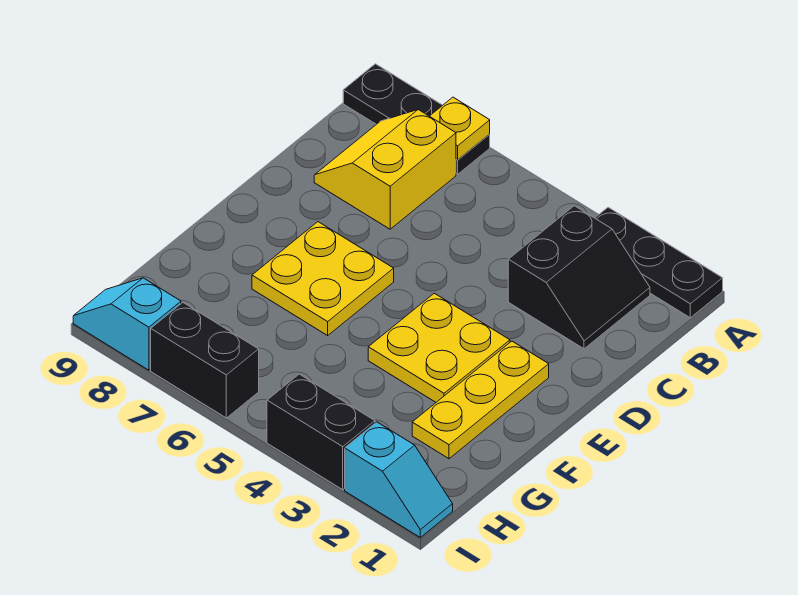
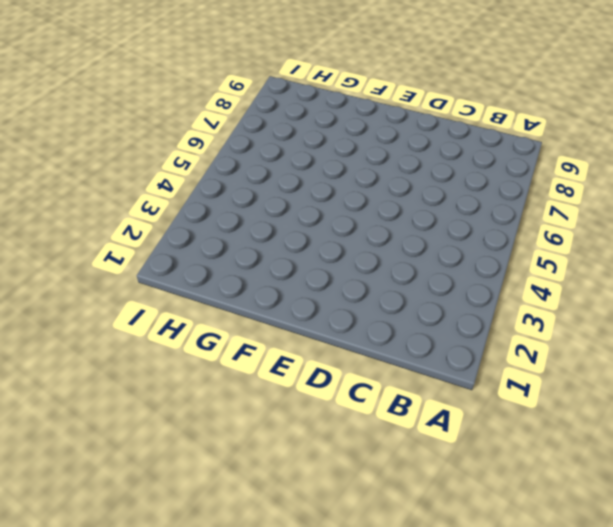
none -> black plate A1:A3 level 1
none -> black plate A7:A9 level 1
none -> black slope B2:C3 level 1 top 3

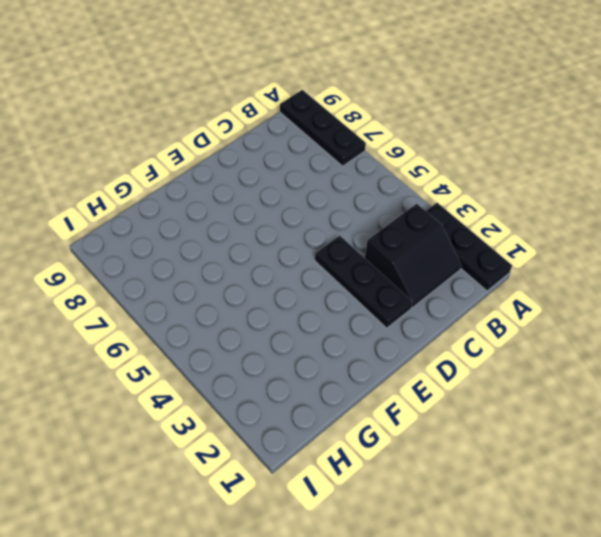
black plate D2:D4 level 1 -> none
none -> yellow slope B7:C8 level 1 top 7
none -> yellow plate E2:G2 level 1
none -> yellow plate E3:F4 level 1

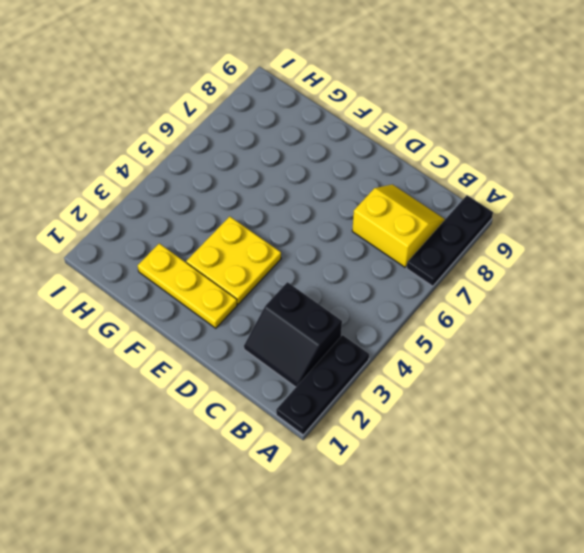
none -> yellow plate E6:F7 level 1
none -> cyan slope I1:I2 level 1 top 2
none -> black brick I3:I4 level 1

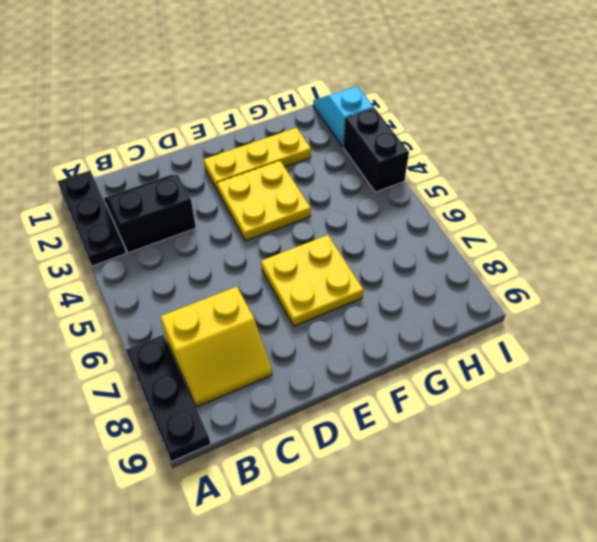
none -> black brick I6:I7 level 1
none -> cyan slope I8:I9 level 1 top 8
none -> yellow plate A7 level 2

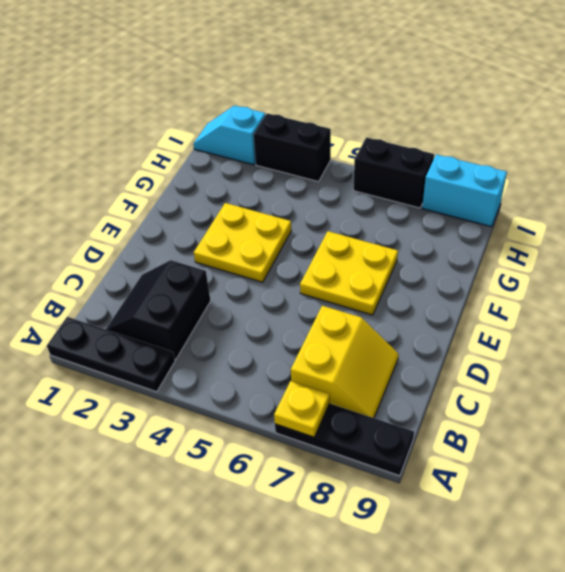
cyan brick I8:I9 level 1 -> cyan slope I8:I9 level 1 top 8
none -> yellow plate E2:G2 level 1

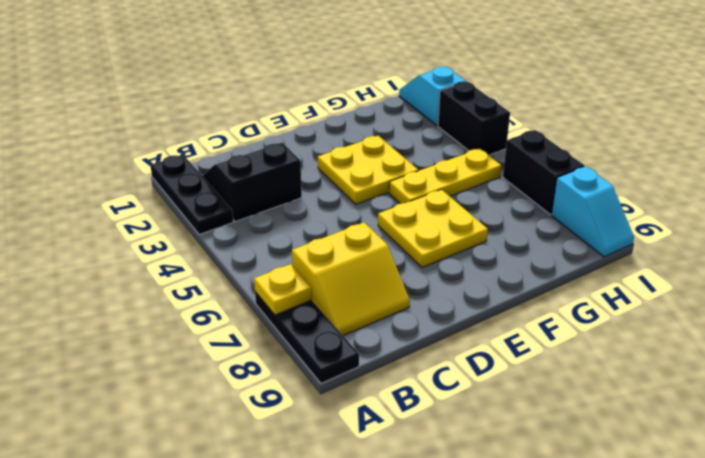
yellow plate F5:H5 level 1 -> yellow plate E2:G2 level 1

